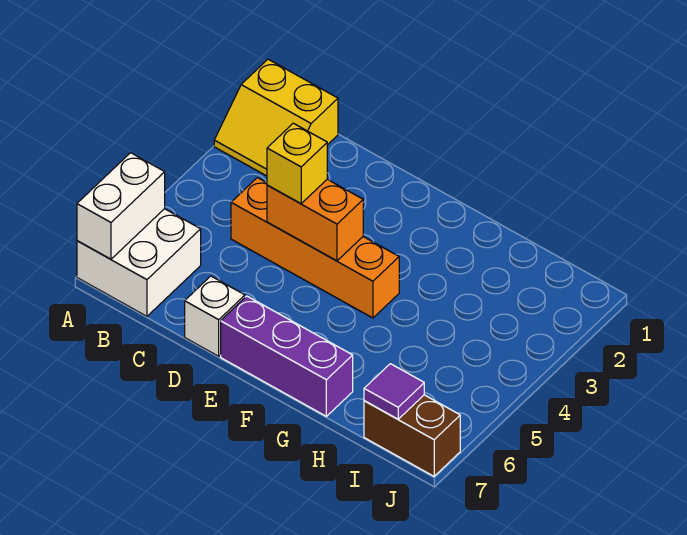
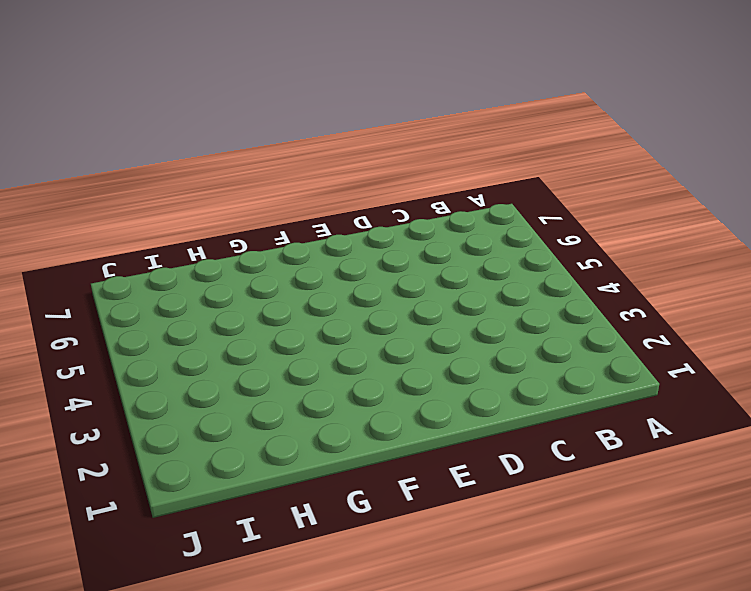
none -> yellow slope A1:B2 level 1 top 1
none -> white brick A6:B7 level 1

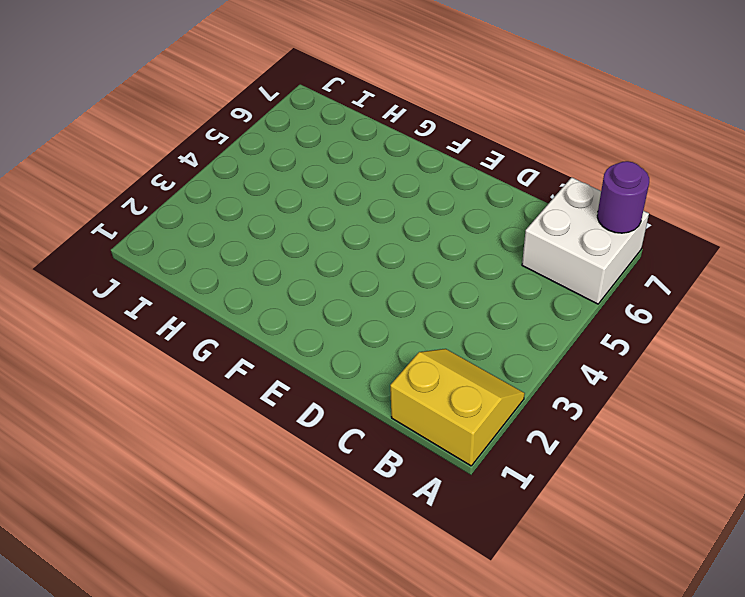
purple round brick A7 level 2 -> white brick A6:A7 level 2
none -> orange brick C4:F4 level 1
none -> white brick D7 level 1

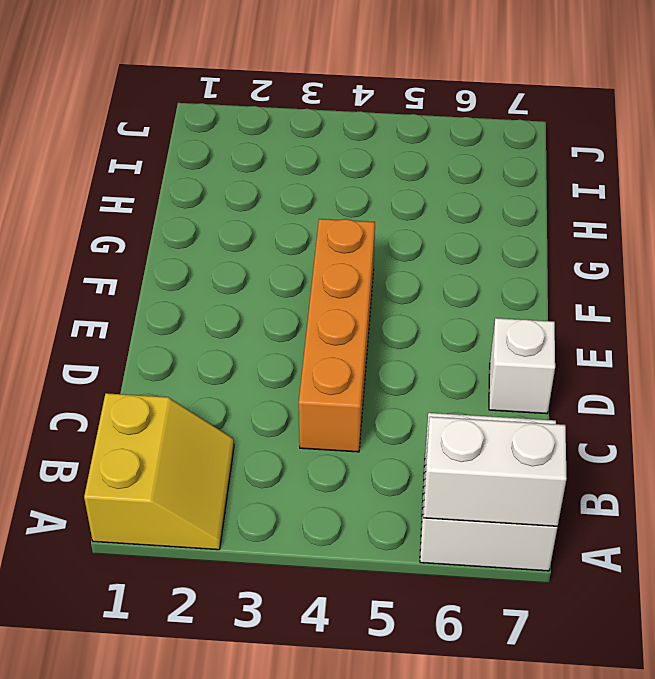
none -> purple brick E7:G7 level 1
none -> brown brick I7:J7 level 1

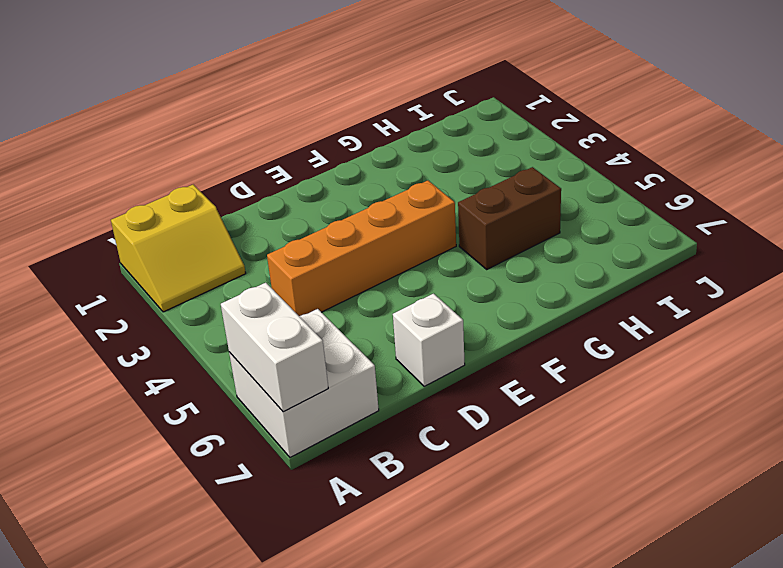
brown brick G5:H5 level 1 -> brown brick I7:J7 level 1
none -> purple brick E7:G7 level 1
none -> orange brick D4:E4 level 2

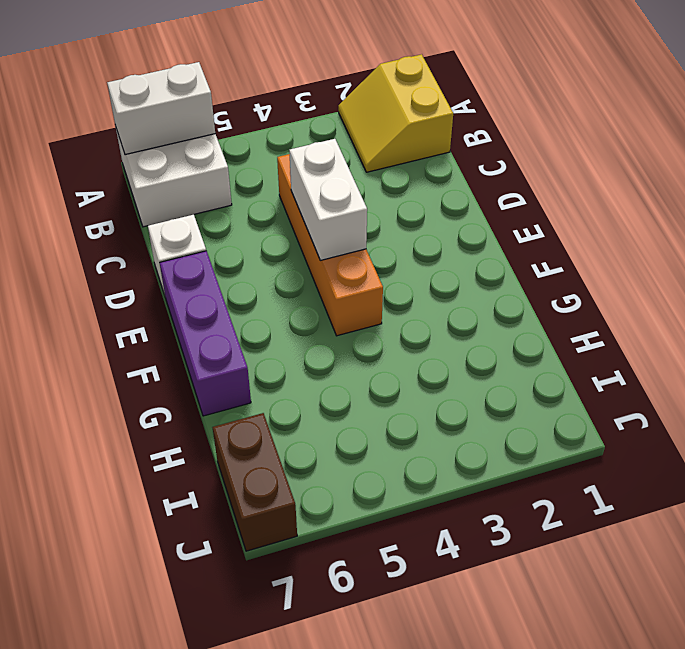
white brick D4:E4 level 2 -> orange brick D4:E4 level 2
none -> purple tile I7 level 2
none -> yellow brick D4 level 3

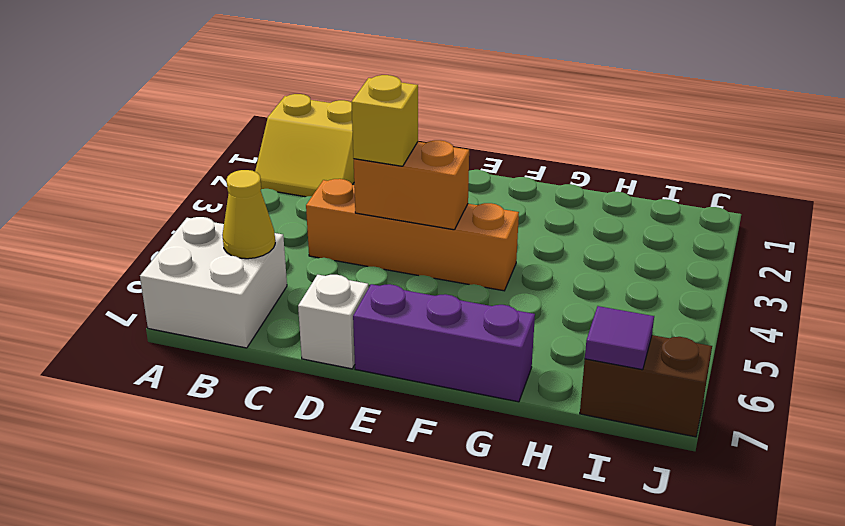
yellow cone B6 level 2 -> none
none -> white brick A6:A7 level 2

